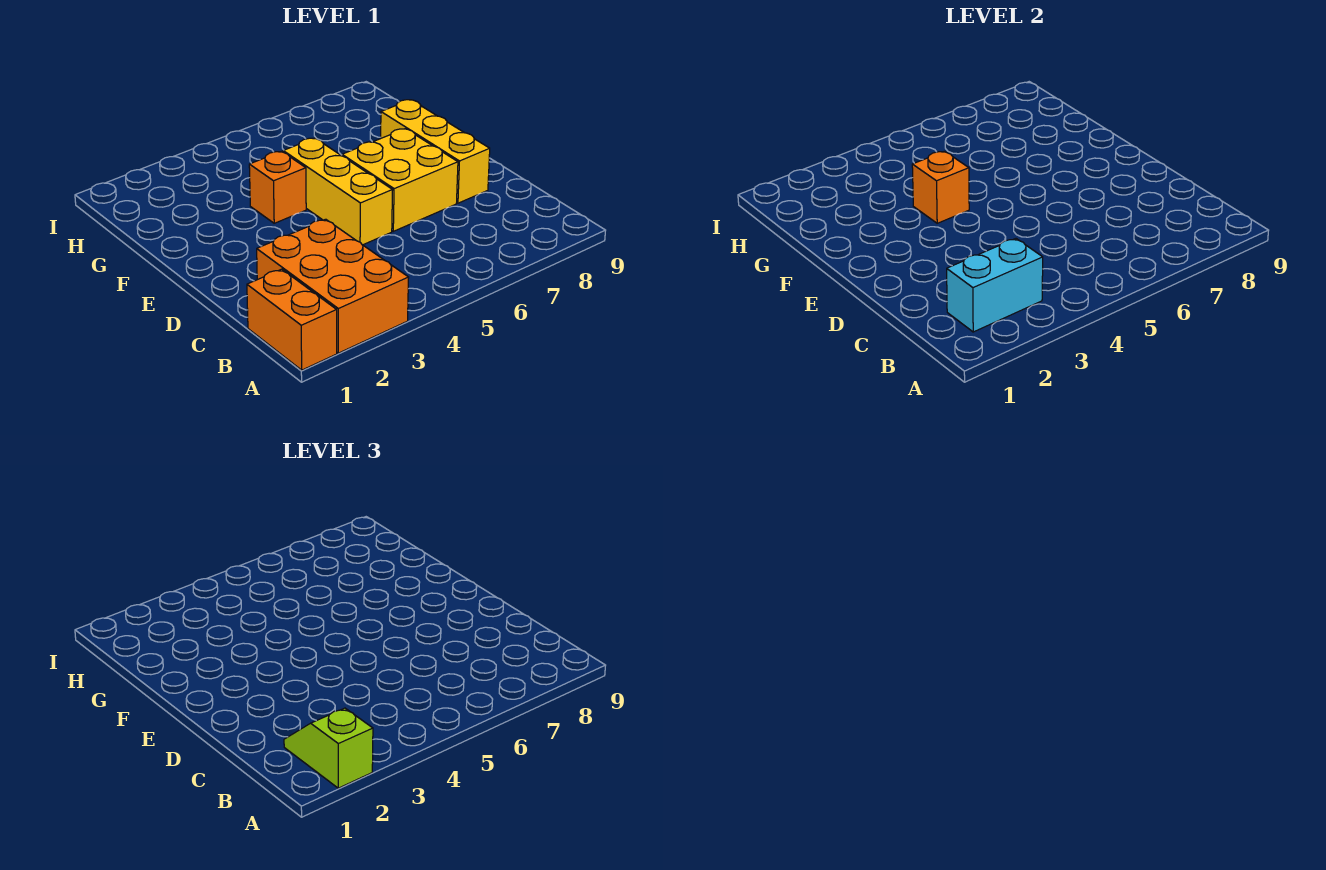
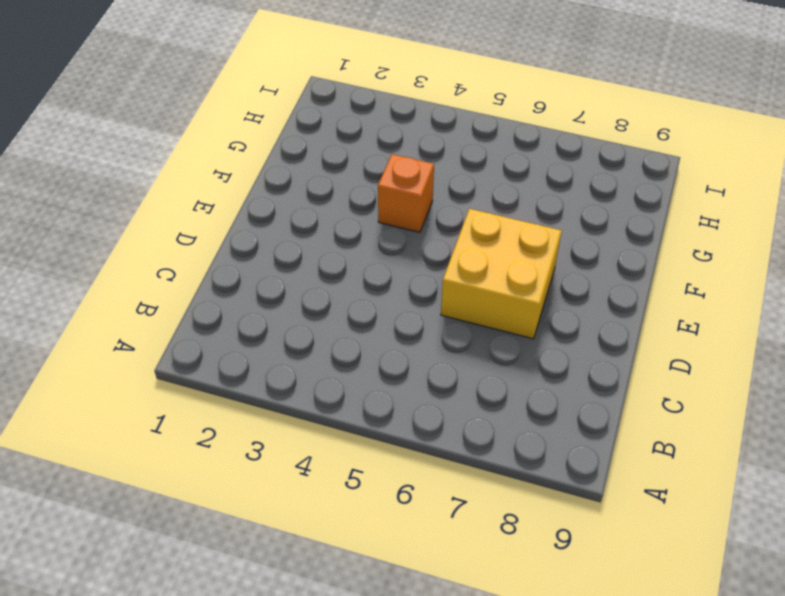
none -> orange brick A1:B1 level 1
none -> orange brick A2:C3 level 1

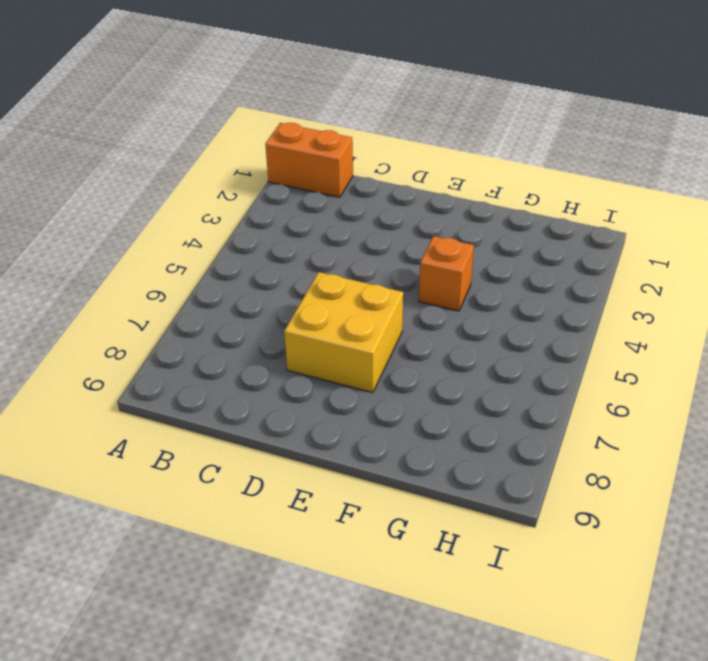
none -> orange brick A2:C3 level 1
none -> yellow brick D5:F5 level 1

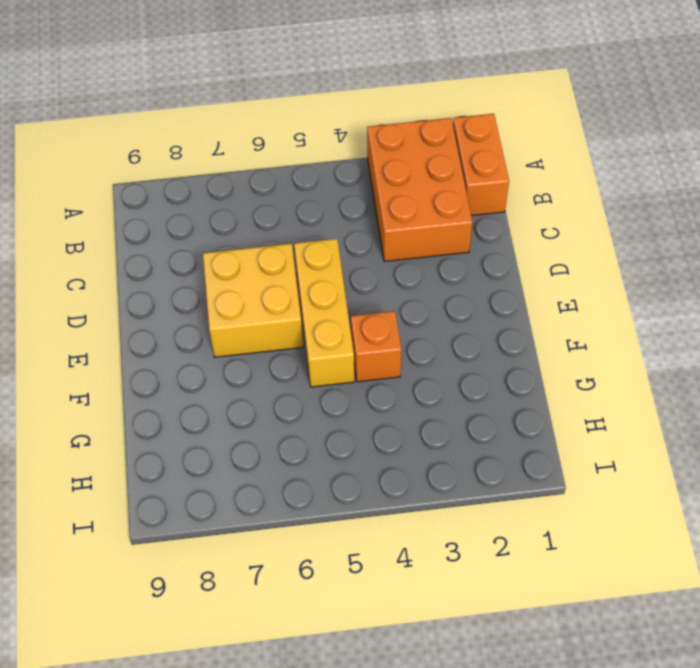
none -> yellow brick D8:F8 level 1
none -> cyan brick B2:B3 level 2

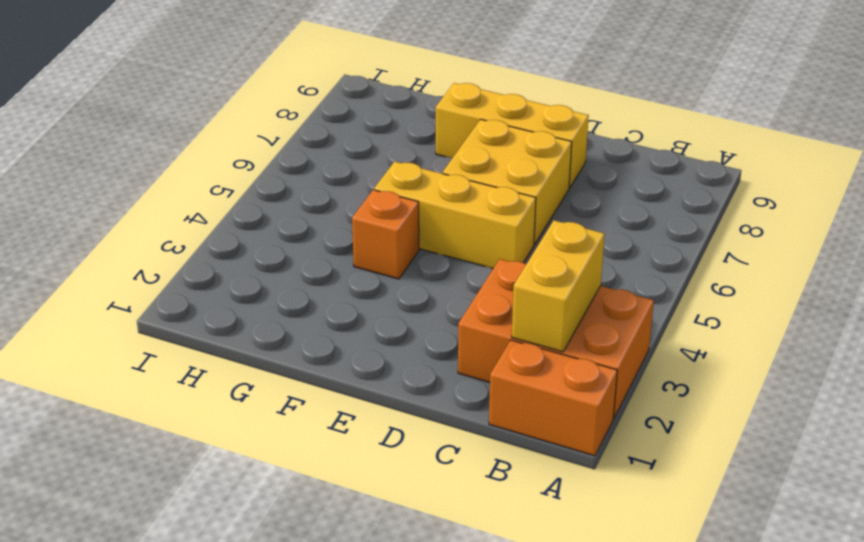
yellow brick B2:B3 level 2 -> cyan brick B2:B3 level 2
none -> orange brick F4 level 2
none -> lime slope A2:B2 level 3 top A

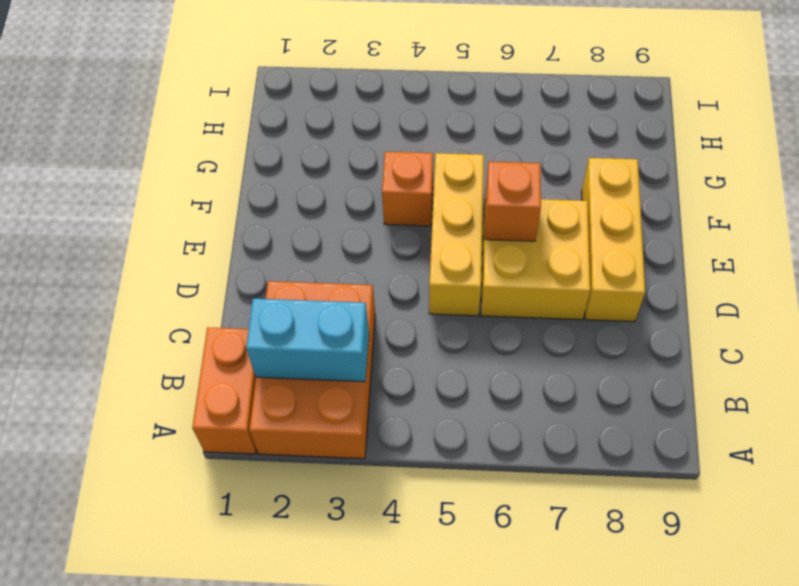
orange brick E6 level 2 -> orange brick F4 level 2
none -> lime slope A2:B2 level 3 top A

